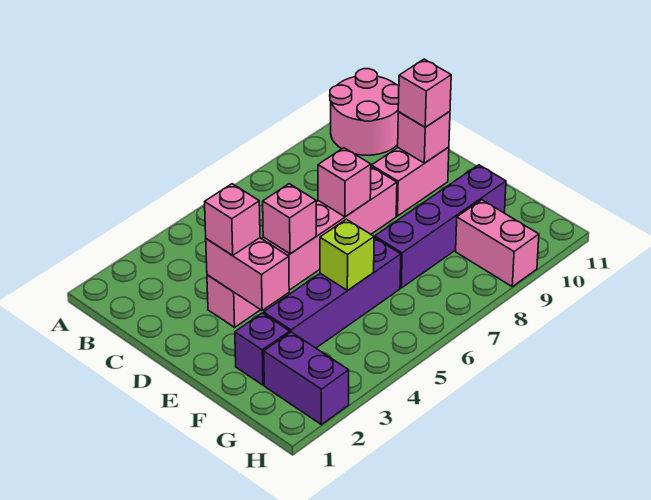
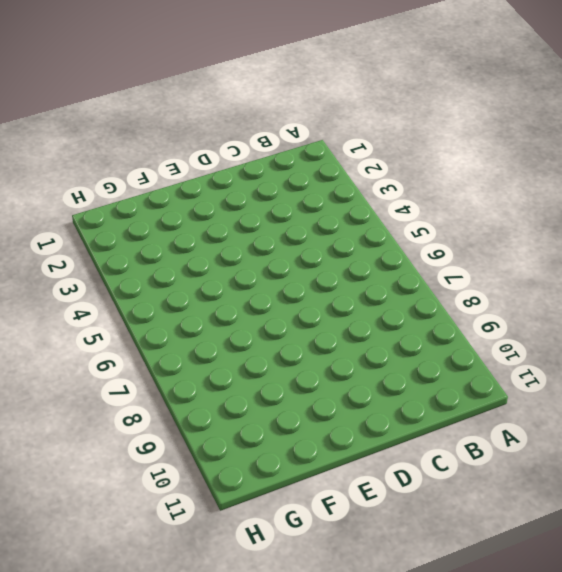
none -> pink round brick A10:B11 level 1
none -> pink brick D3:D8 level 1
none -> pink brick D9:D10 level 1

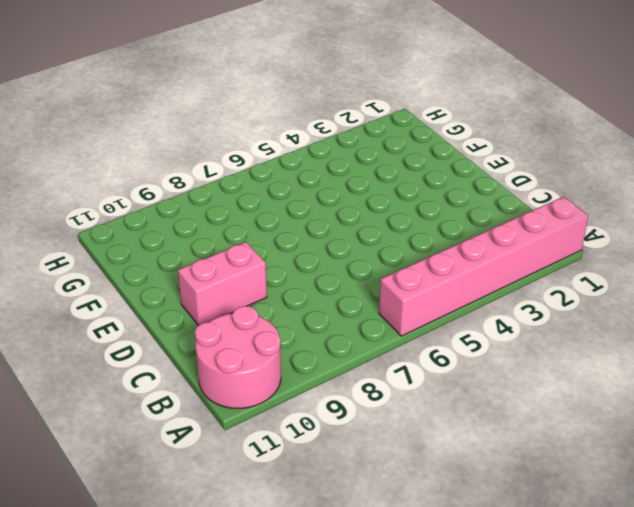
pink brick A1:A6 level 1 -> pink brick D3:D8 level 1
none -> purple brick F2 level 1
none -> purple brick F3:F6 level 1
none -> purple brick F7:F10 level 1

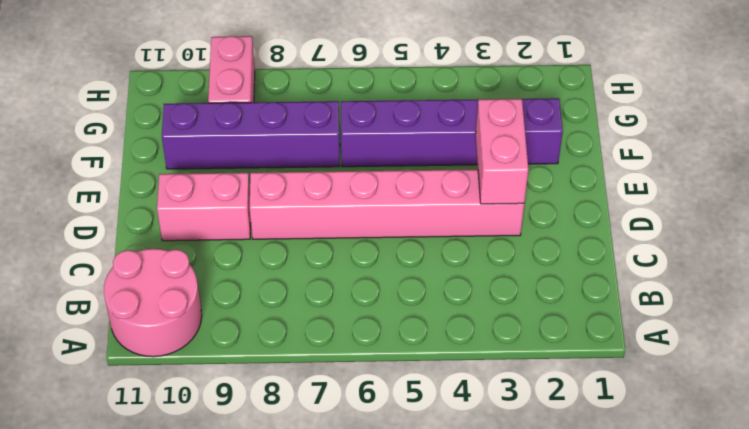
none -> purple brick G2:H2 level 1
none -> pink brick D5 level 2
none -> pink brick D7 level 2

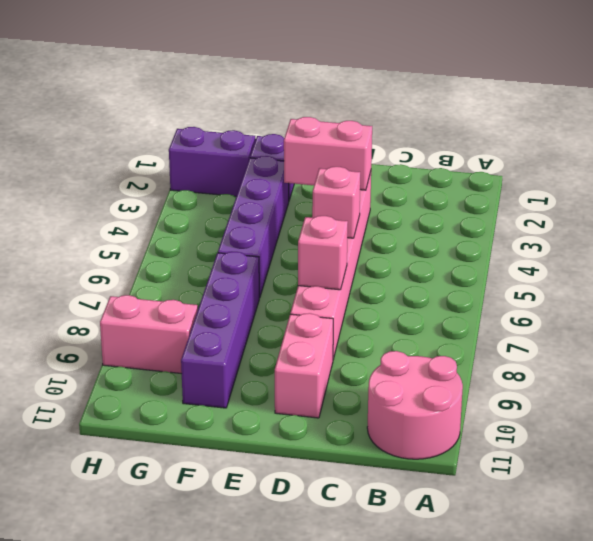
none -> pink brick D10 level 2
none -> lime brick F5 level 2
none -> pink brick D3 level 3

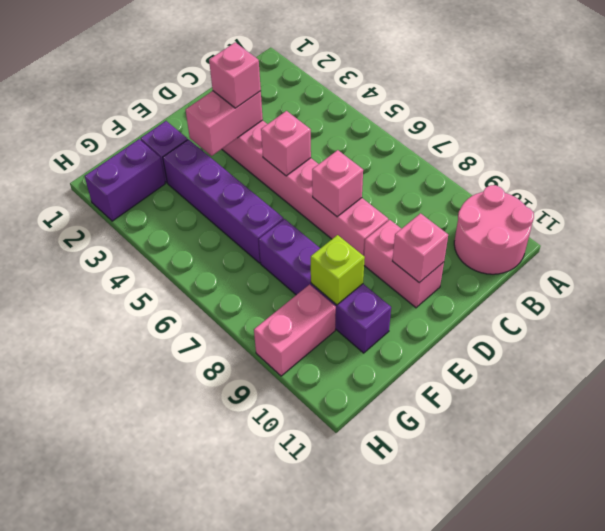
lime brick F9 level 2 -> lime brick F5 level 2
none -> pink brick D10 level 3

